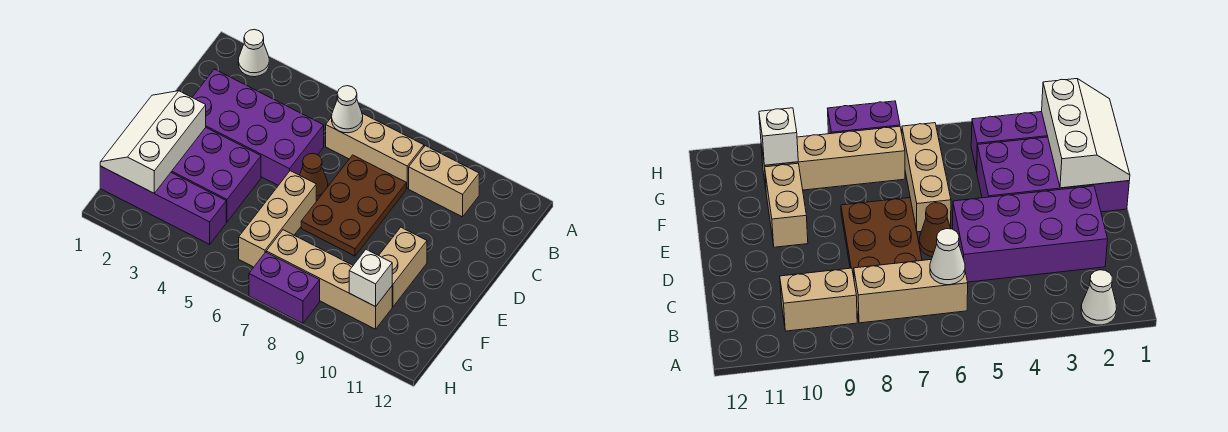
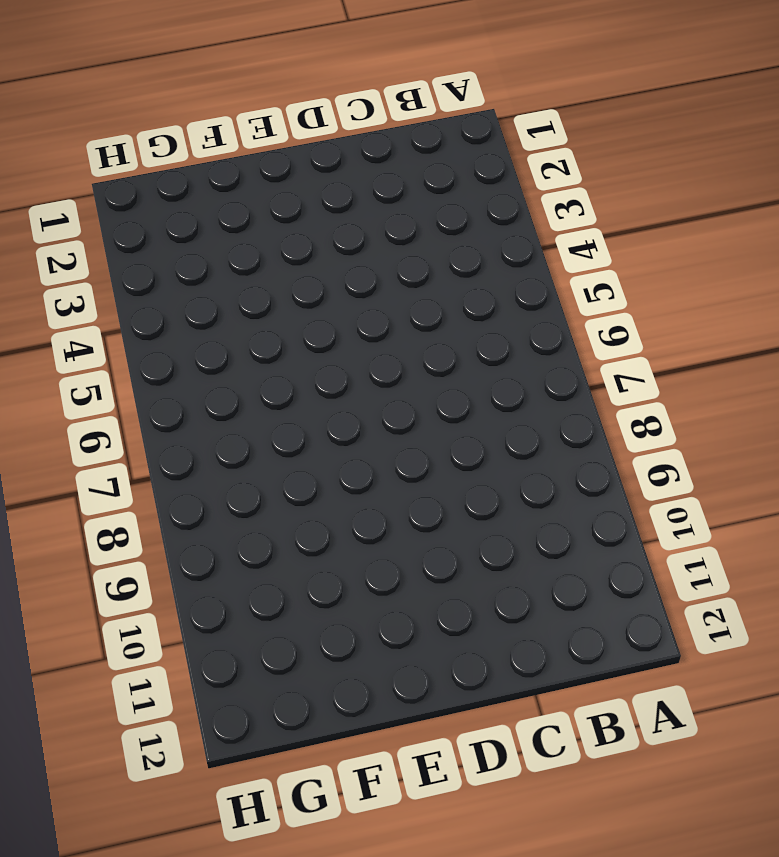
none -> white cone A2 level 1
none -> tan brick B6:B8 level 1
none -> tan brick B9:B10 level 1

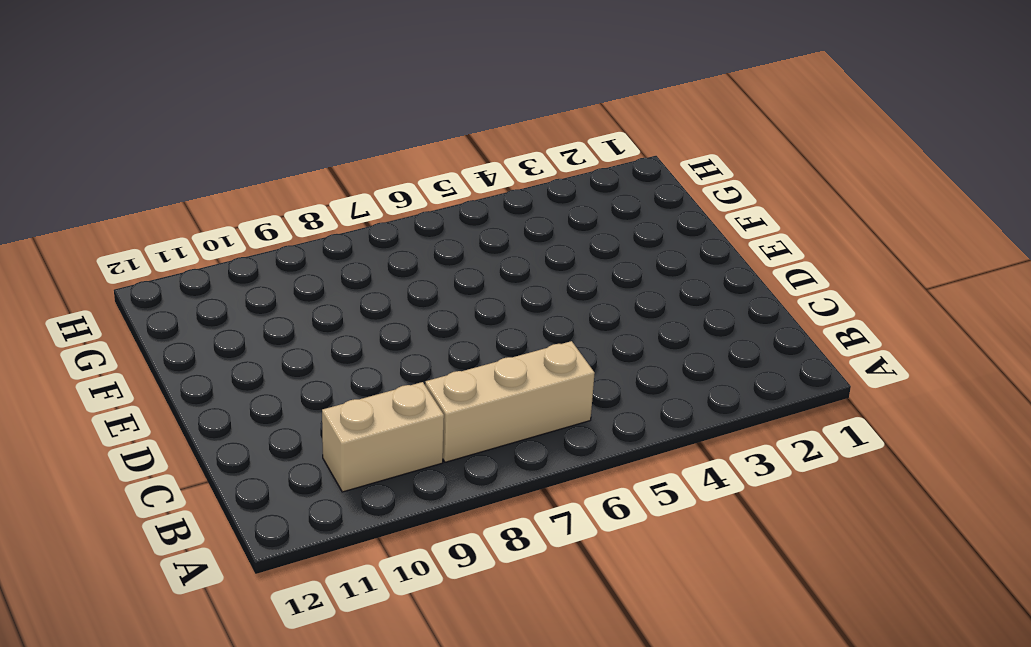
none -> white cone A2 level 1
none -> purple brick C2:D5 level 1
none -> brown plate C7:E8 level 1

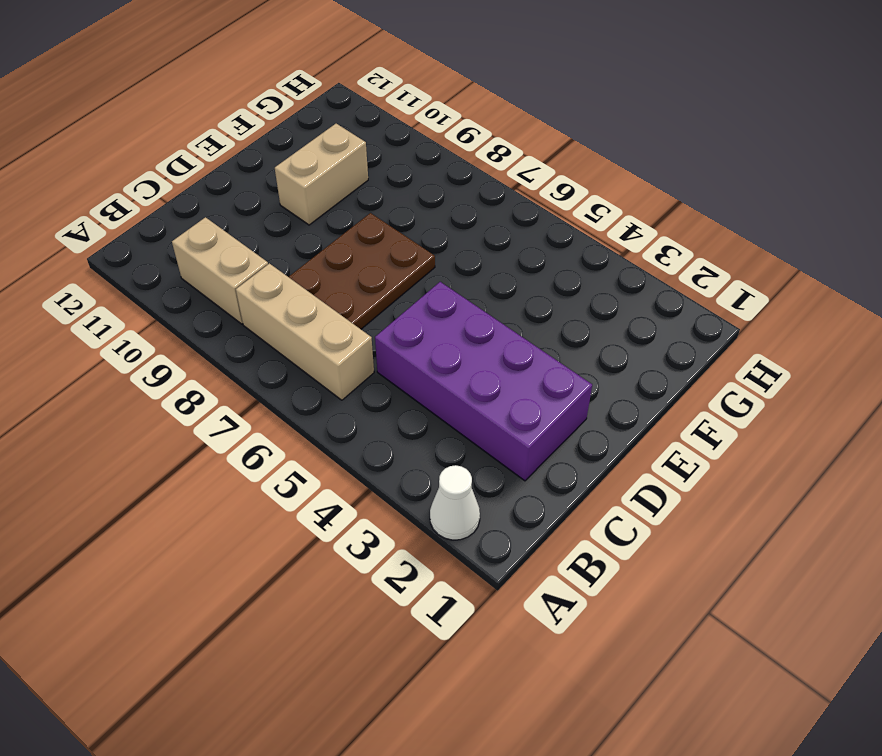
none -> brown cone D6 level 1
none -> purple brick E1:F4 level 1
none -> tan brick E6:G6 level 1

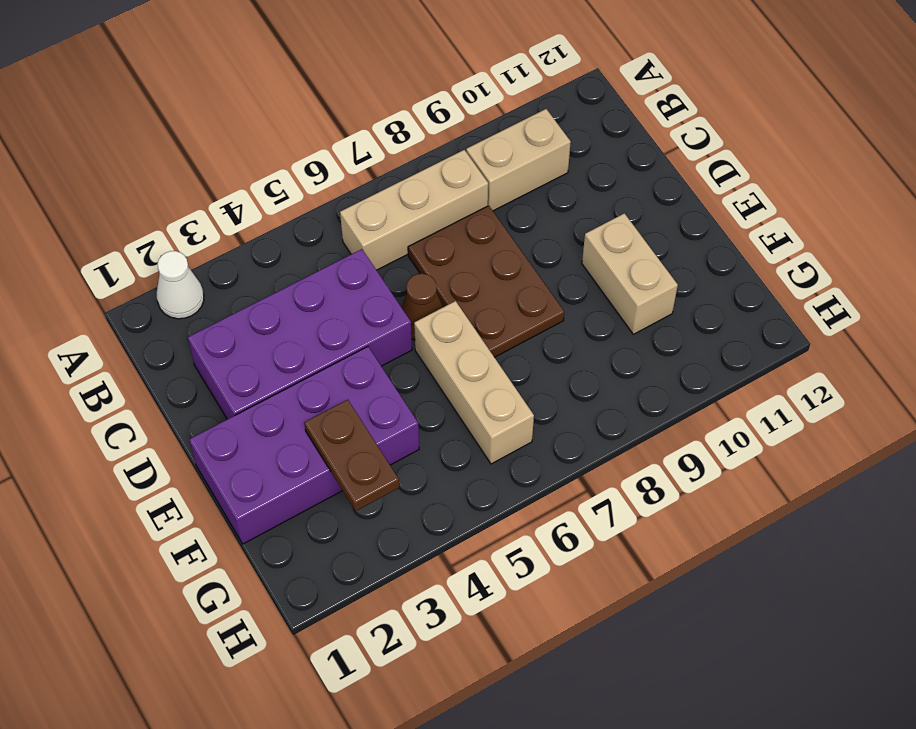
brown plate F3:G3 level 2 -> none
none -> purple brick G1:G4 level 1
none -> tan brick G7:G10 level 1
none -> purple brick H7:H8 level 1

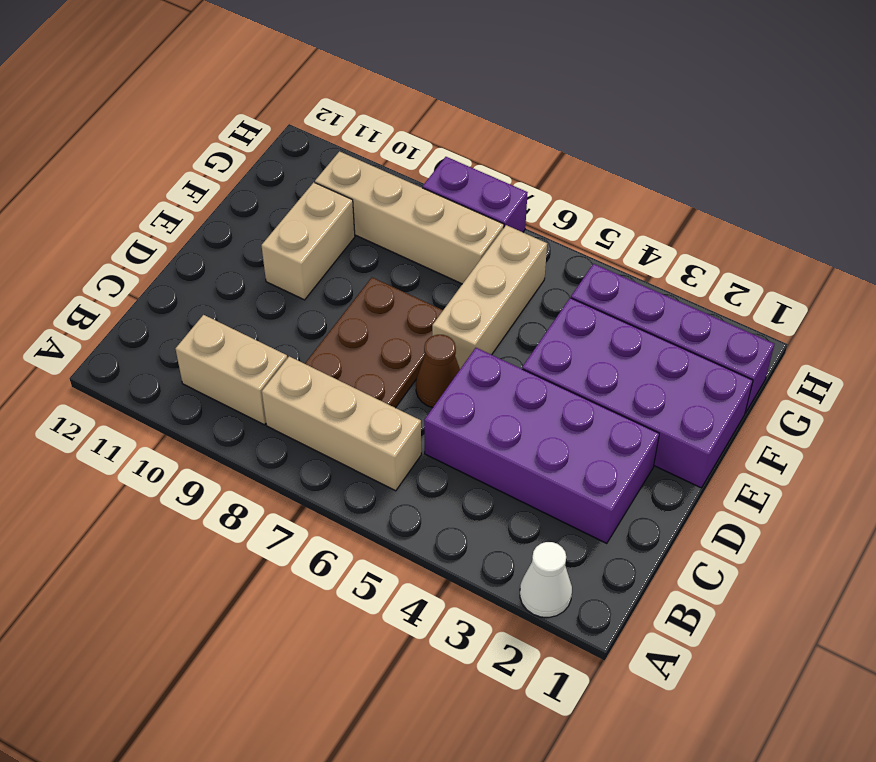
none -> white cone B6 level 2
none -> white slope E1:G2 level 2 top 2
none -> white brick G10 level 2

